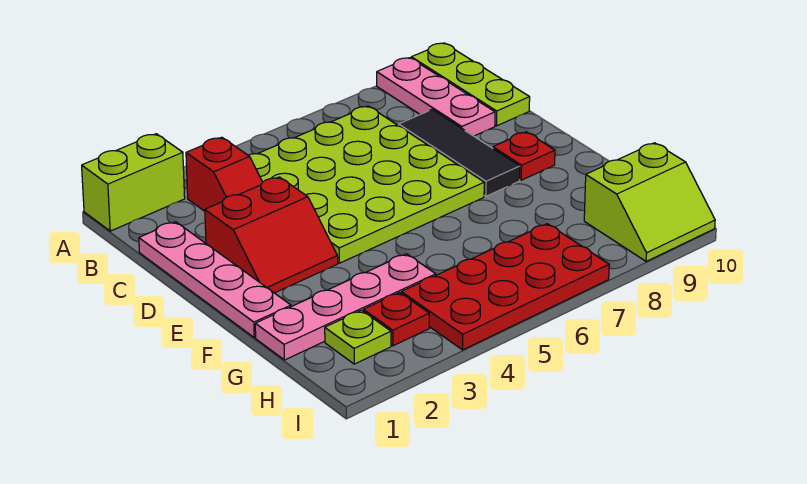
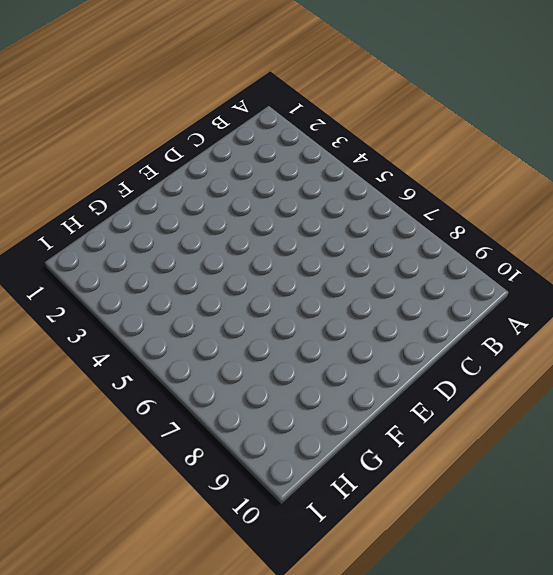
none -> lime brick A1:A2 level 1
none -> pink plate A9:C9 level 1
none -> lime plate A10:C10 level 1

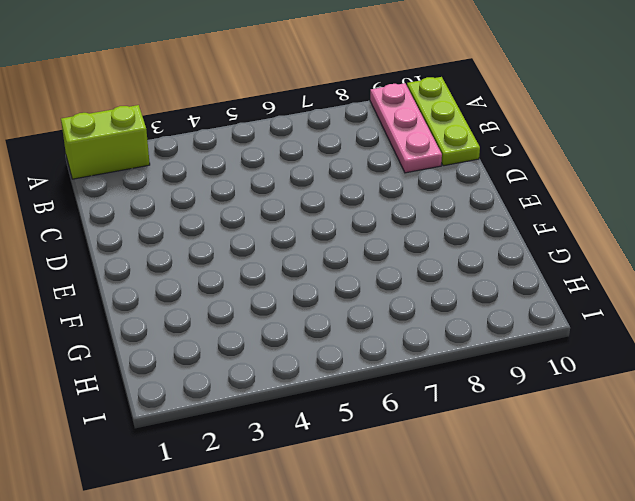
none -> red slope B3:C3 level 1 top B
none -> lime plate B4:E7 level 1
none -> pink plate C1:F1 level 1

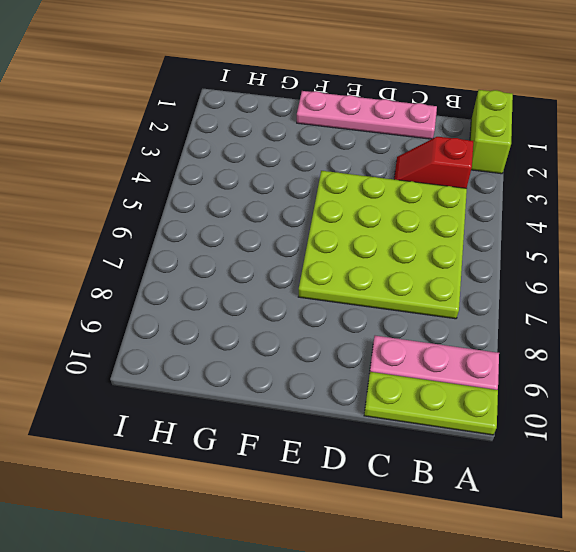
none -> black tile C8:E8 level 1
none -> red slope D2:E3 level 1 top D
none -> red plate E9 level 1

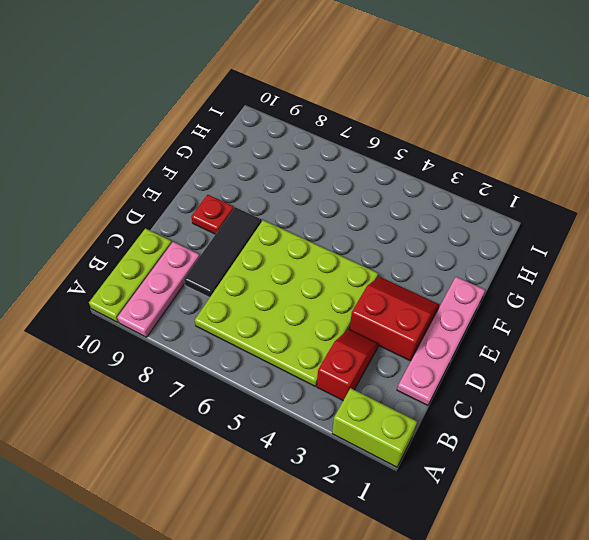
none -> pink plate G1:G4 level 1
none -> lime plate H2 level 1
none -> red plate H3 level 1

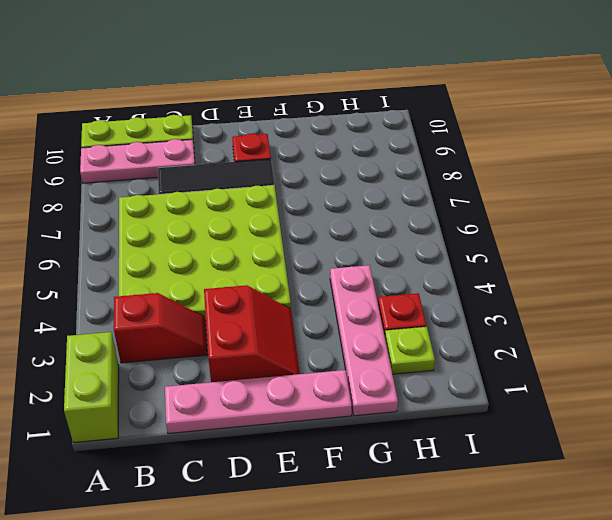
none -> red plate H4:I7 level 1
none -> lime slope H9:I10 level 1 top H

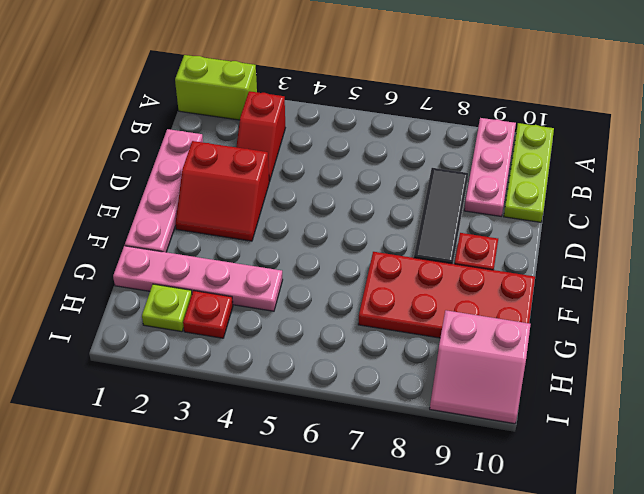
red plate F7:G10 level 1 -> red plate H4:I7 level 1
pink slope H9:I10 level 1 top H -> lime slope H9:I10 level 1 top H
none -> lime plate B4:E7 level 1

